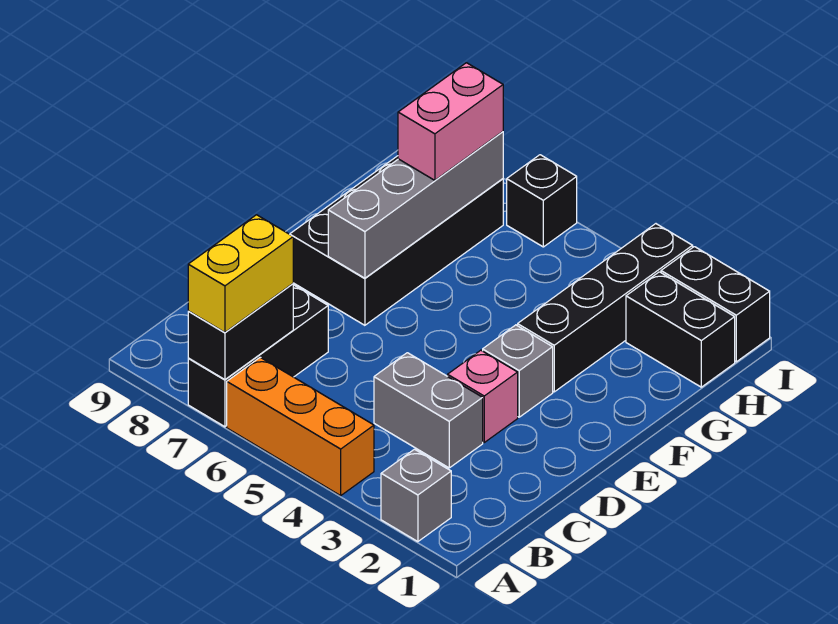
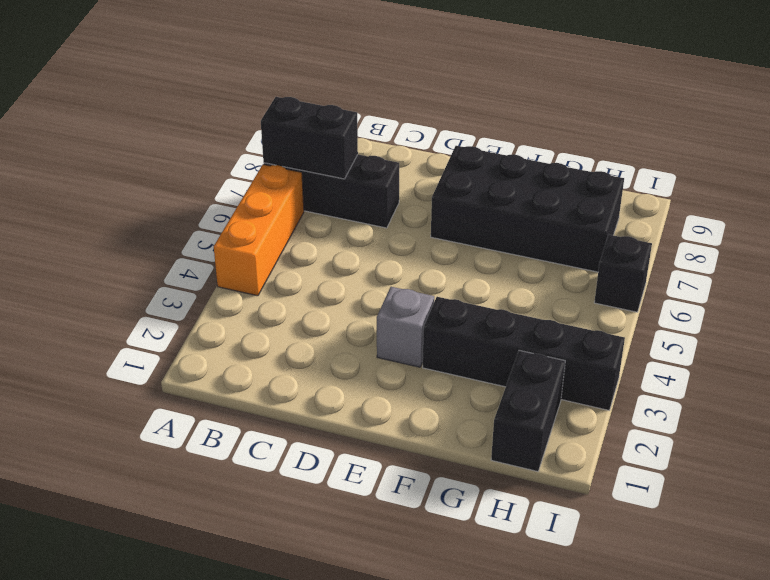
none -> grey brick A2 level 1
none -> grey brick C3:C4 level 1
none -> pink brick D3 level 1

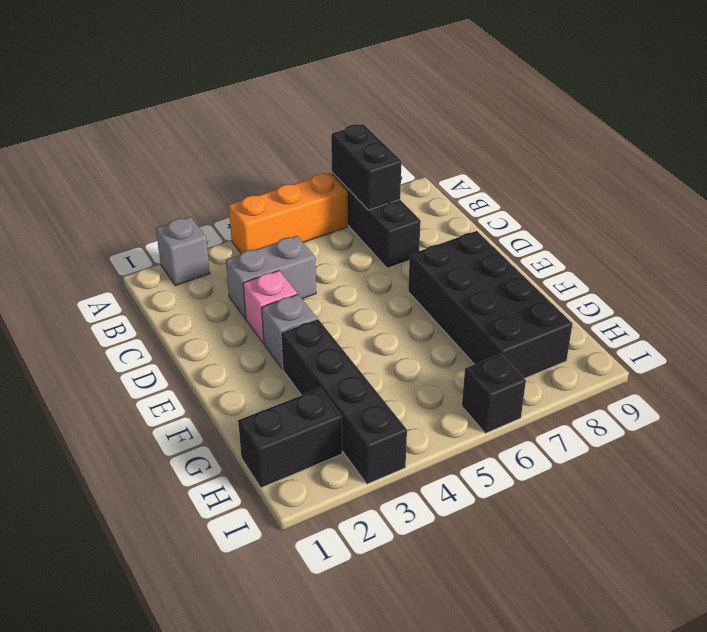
none -> black brick I1:I2 level 1
none -> grey brick E7:H7 level 2
none -> yellow brick A7:B7 level 3

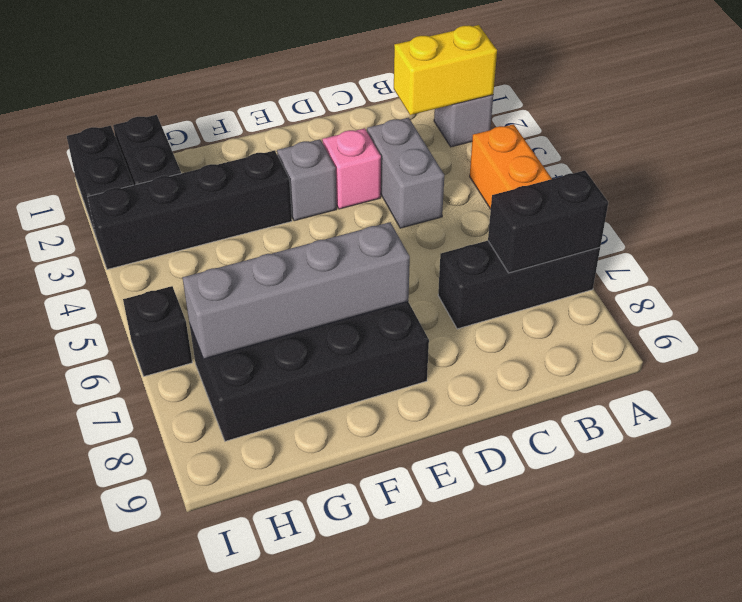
yellow brick A2:B2 level 2 -> yellow brick A7:B7 level 3
none -> pink brick G7:H7 level 3

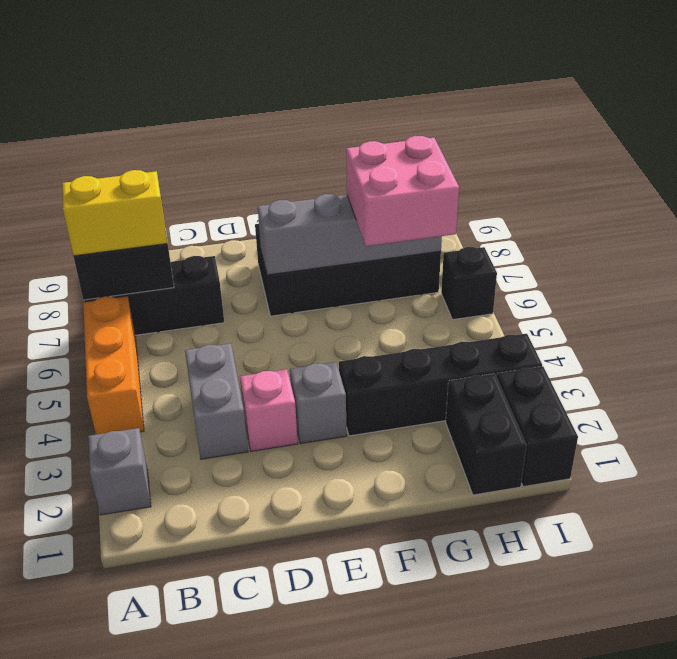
pink brick G6:H7 level 3 -> pink brick G7:H7 level 3

